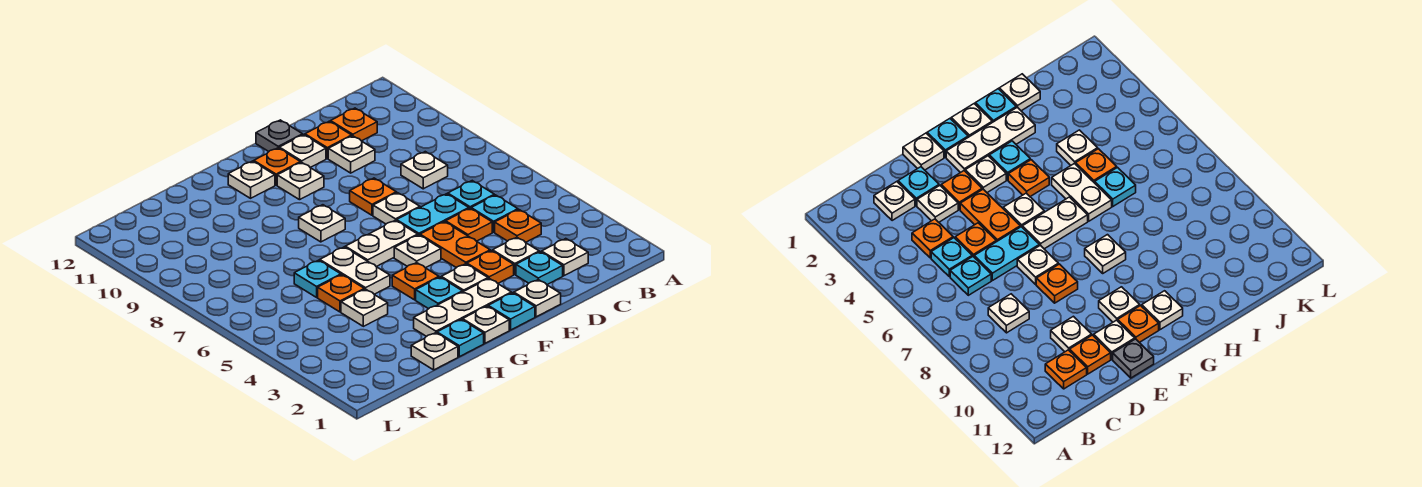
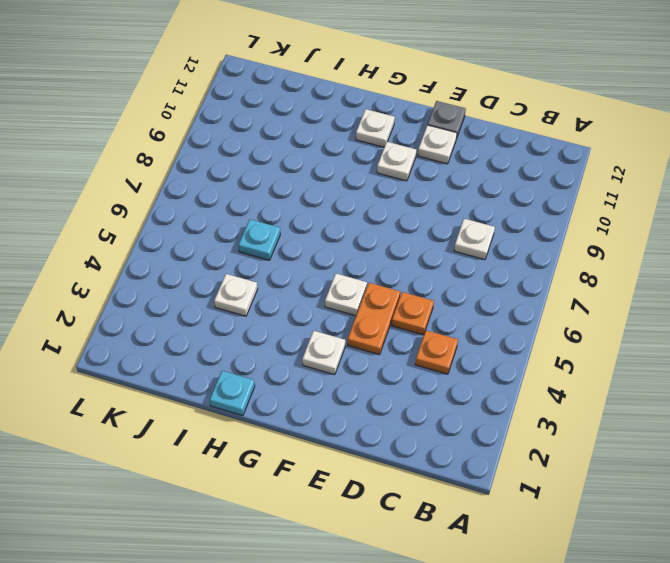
none -> white plate C2 level 1
none -> cyan plate C5 level 1
none -> cyan plate C6 level 1
none -> orange plate C11 level 1

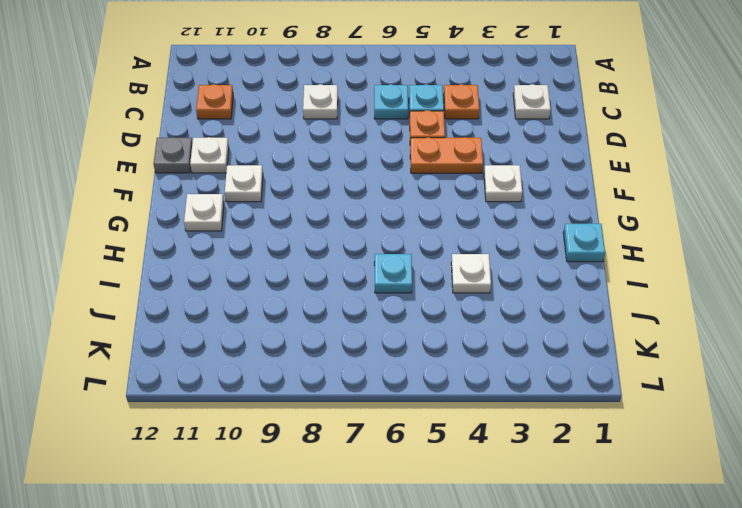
none -> cyan plate D2 level 1
none -> white plate D3 level 1
none -> cyan plate D6:E6 level 1
none -> white plate D10 level 1

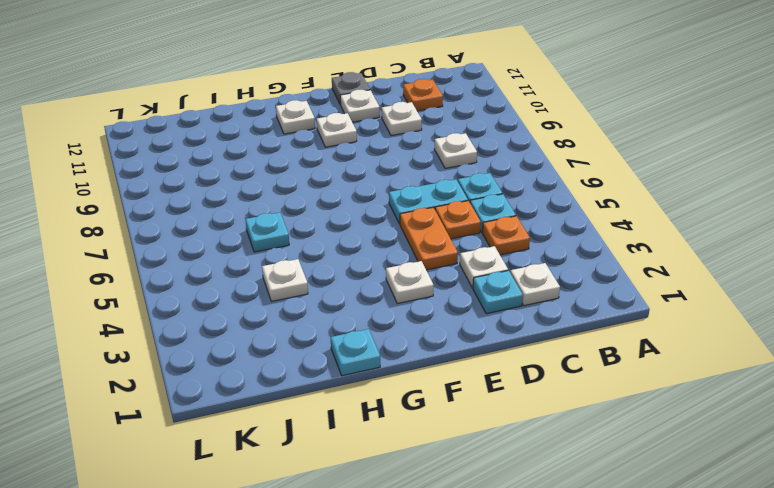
none -> orange plate D11 level 1
none -> white plate E1 level 1
none -> orange plate E3 level 1
none -> white plate E7 level 1

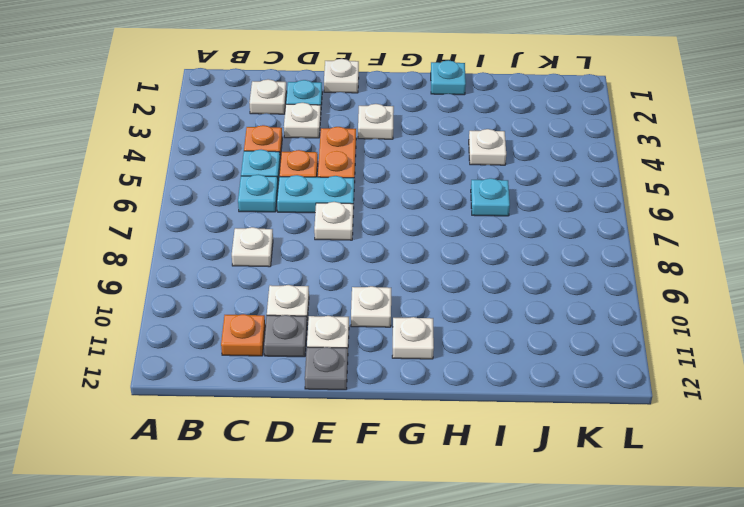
grey plate D11 level 1 -> orange plate D11 level 1
none -> orange plate E3 level 1
none -> orange plate E8 level 1
none -> cyan plate F1 level 1
none -> white plate F2:H2 level 1

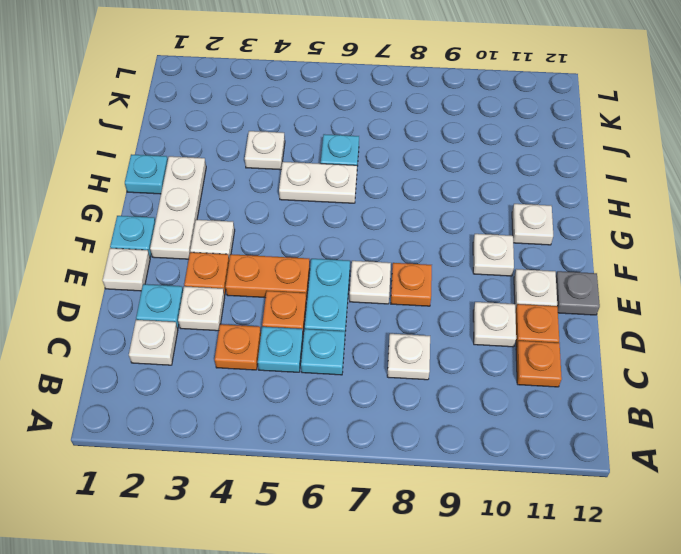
none -> white plate F5 level 1
none -> white plate F6:G6 level 1
none -> orange plate F11 level 1
none -> white plate G1 level 1

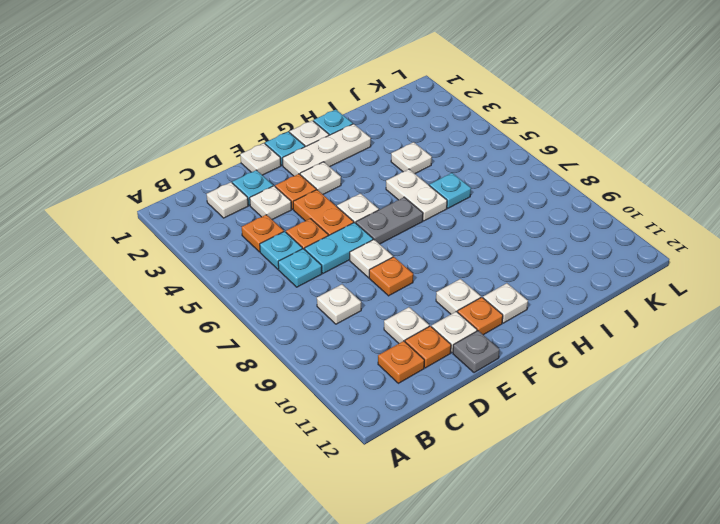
grey plate F6:G6 level 1 -> white plate F6:G6 level 1
none -> cyan plate G3 level 1
none -> orange plate G4 level 1
none -> white plate G8 level 1
none -> white plate I1 level 1

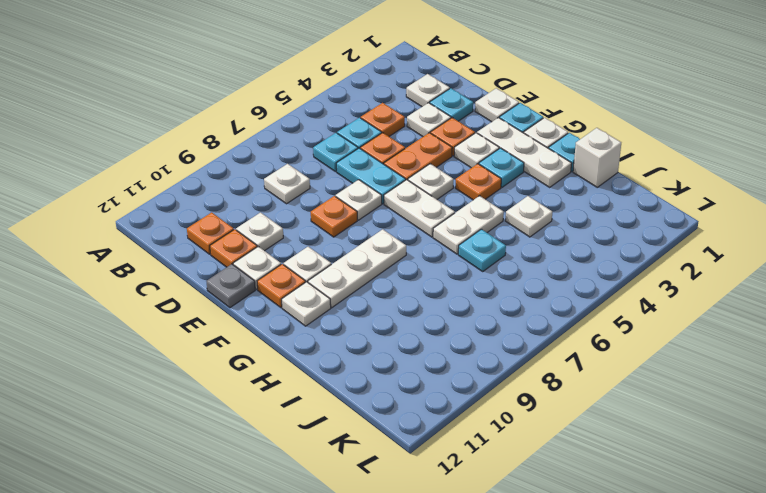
white plate G8:G10 level 1 -> white plate G8 level 1
white brick I1 level 1 -> white plate I1 level 1
none -> orange plate I5 level 1

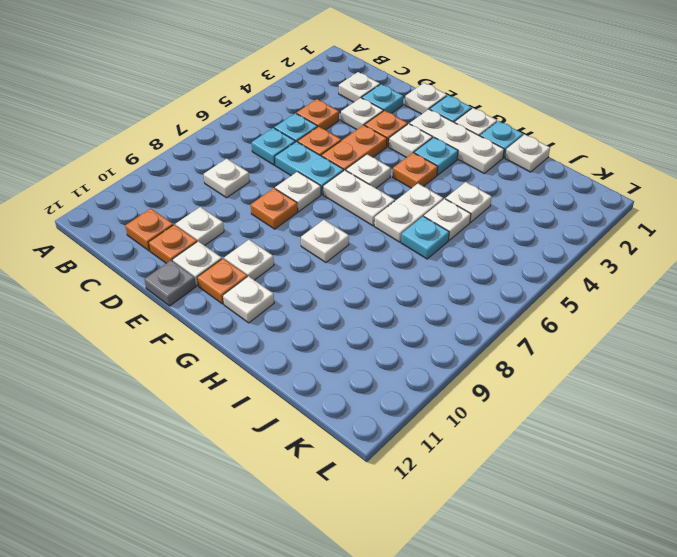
white plate I5 level 1 -> orange plate I5 level 1

